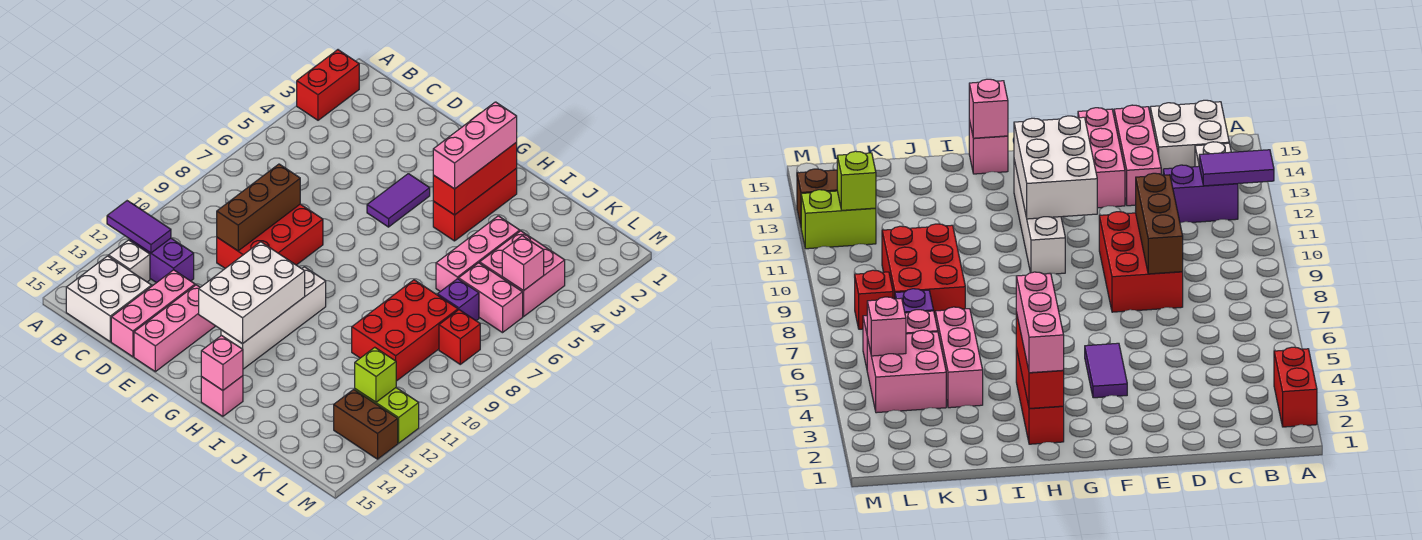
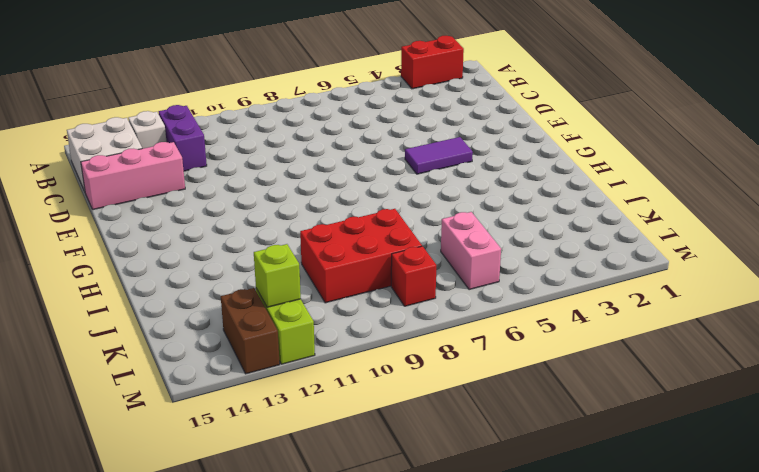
none -> red brick D8:E10 level 1
none -> pink brick E13:E15 level 1
none -> white brick G10:G13 level 1

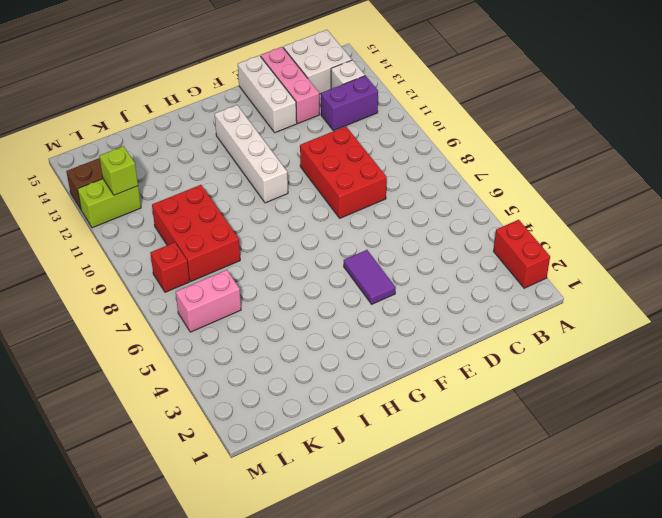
white brick E13:E15 level 1 -> pink brick E13:E15 level 1
none -> red brick H2:H4 level 1
none -> pink brick H15 level 1
none -> pink brick J4:J6 level 1

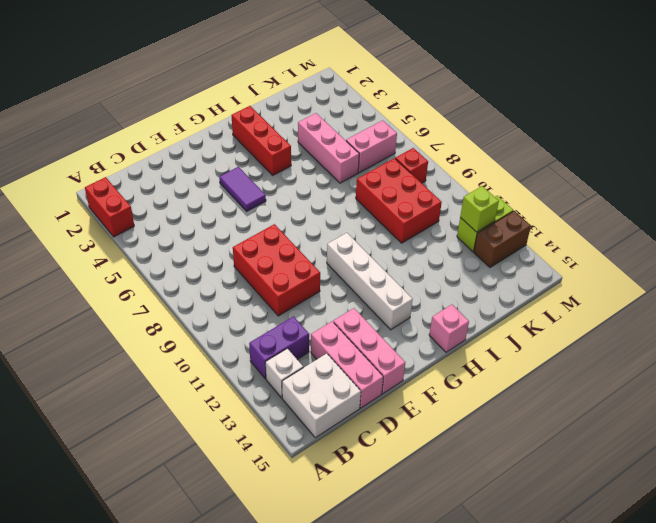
none -> pink brick K4:L5 level 1
none -> purple brick K7 level 1
none -> purple tile A12:B12 level 2

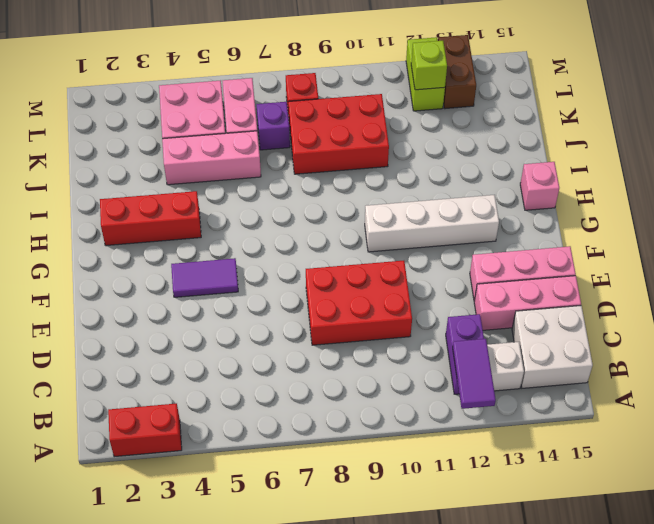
none -> brown brick D8:D10 level 2
none -> white brick F11:G13 level 2
none -> red brick H2:H4 level 2

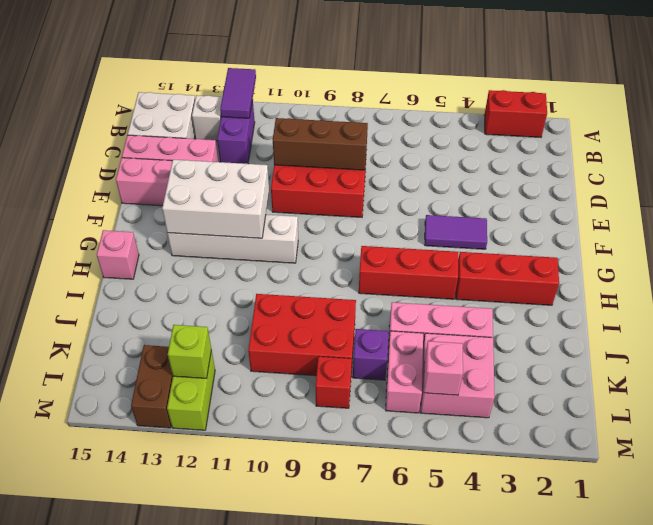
red brick H5:H7 level 1 -> red brick H2:H4 level 2
none -> pink brick H15 level 2
none -> pink brick H2:H4 level 3

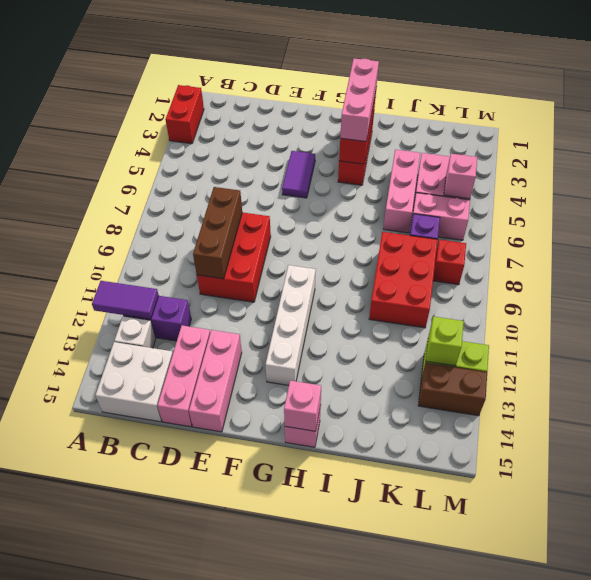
none -> white brick F11:G13 level 2

